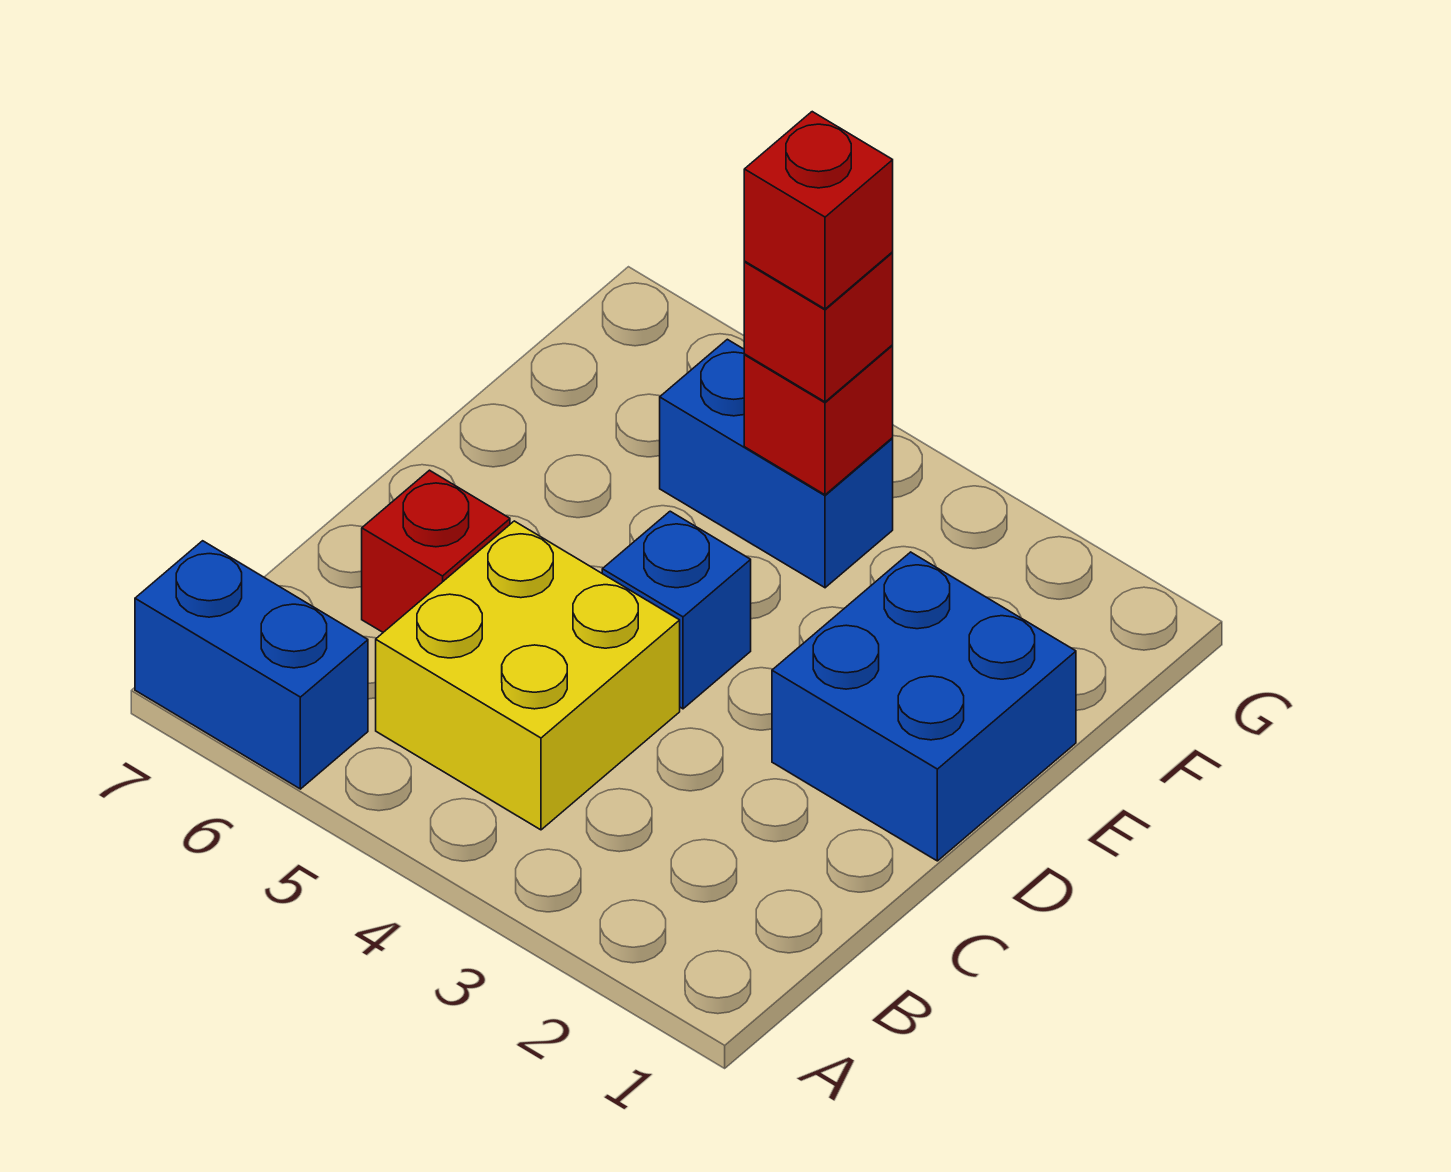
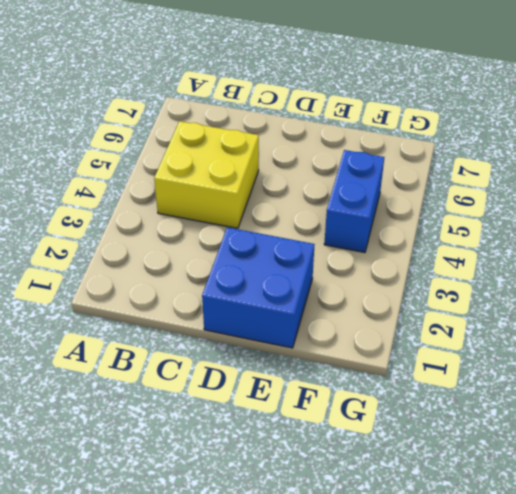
none -> blue brick A6:A7 level 1
none -> red brick C6 level 1

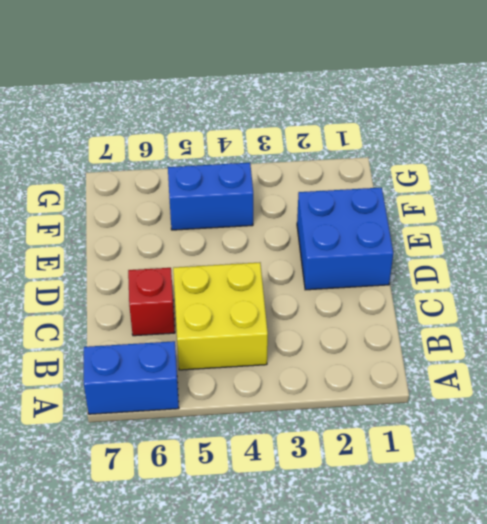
none -> blue brick D4 level 1
none -> red brick F4 level 2

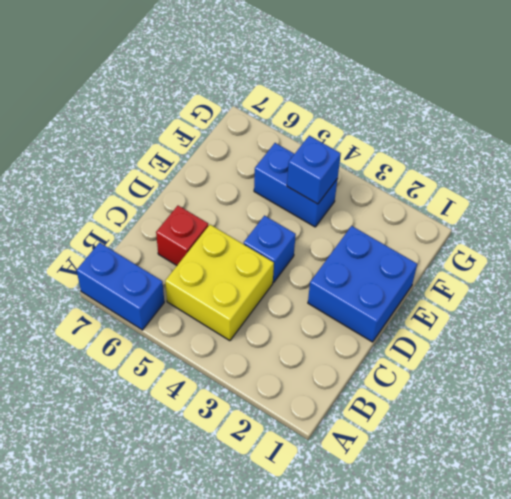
blue brick F4 level 2 -> red brick F4 level 2
none -> red brick F4 level 3
none -> red brick F4 level 4

